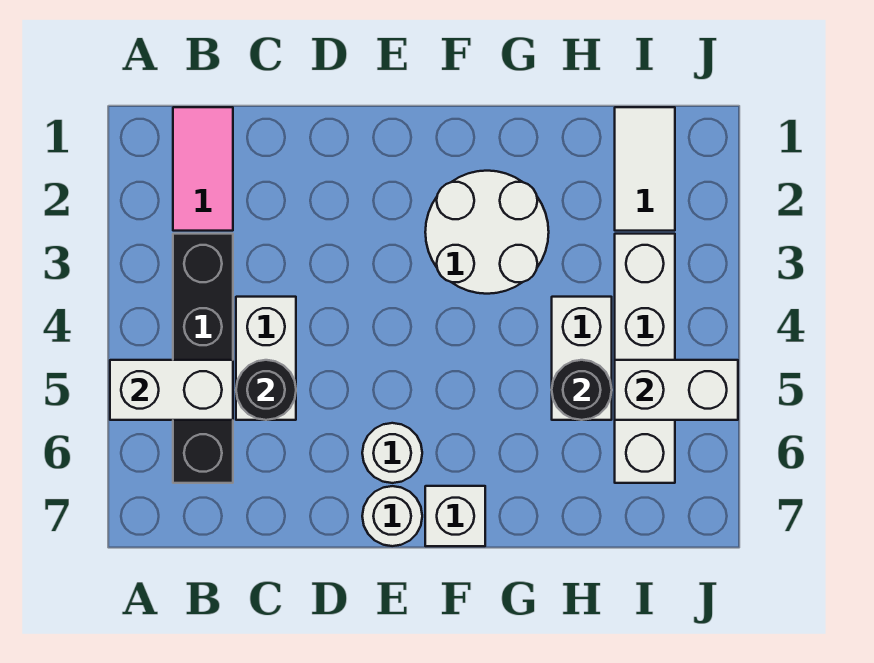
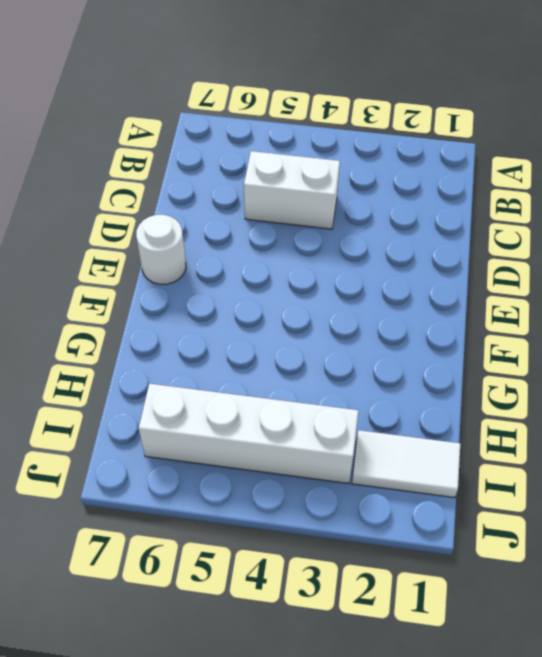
none -> pink tile B1:B2 level 1
none -> black brick B3:B6 level 1
none -> white round brick E6 level 1

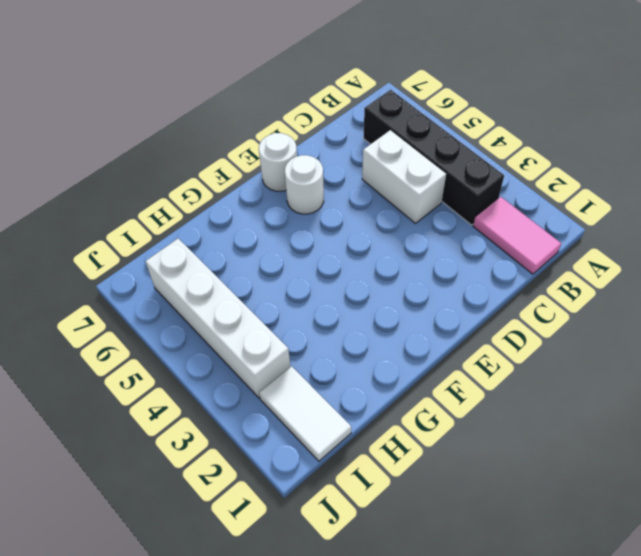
none -> white round brick F2:G3 level 1
none -> white brick F7 level 1
none -> white brick H4:H5 level 1

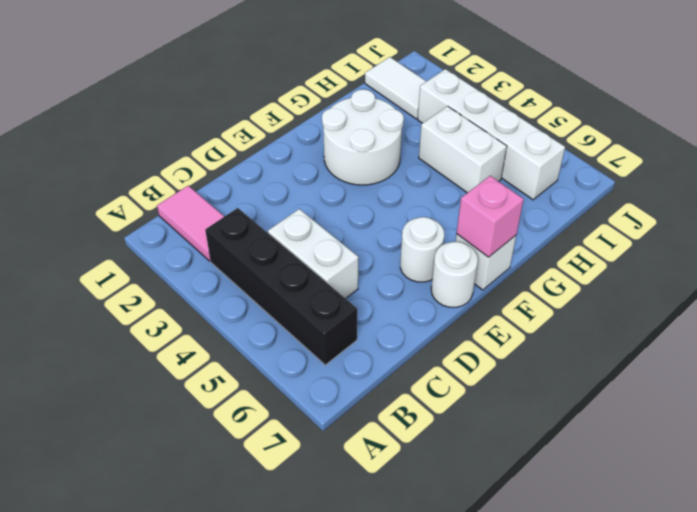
pink brick F7 level 2 -> none
none -> white brick A5:B5 level 2
none -> black round brick C5 level 2
none -> black round brick H5 level 2

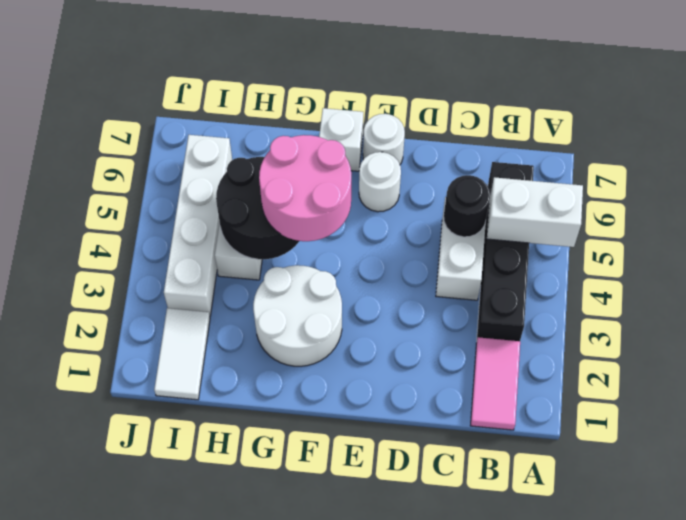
pink round brick F4:G5 level 3 -> none
black round brick G4:H5 level 2 -> black round brick H5 level 2
none -> white brick I5:J5 level 2

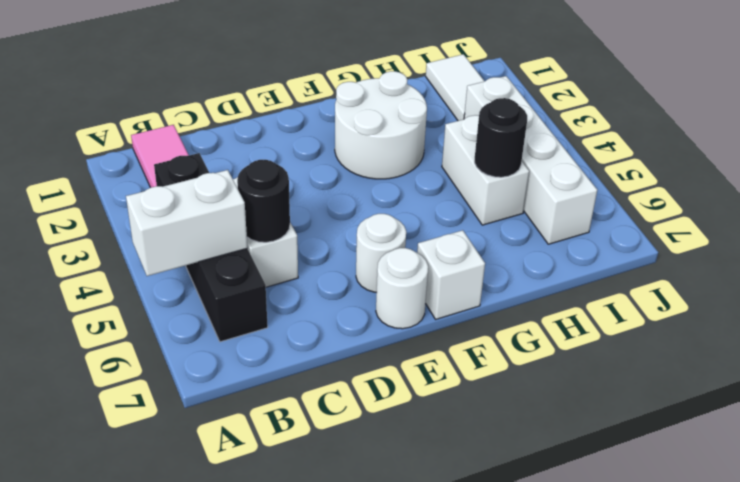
none -> white brick I5:J5 level 2

